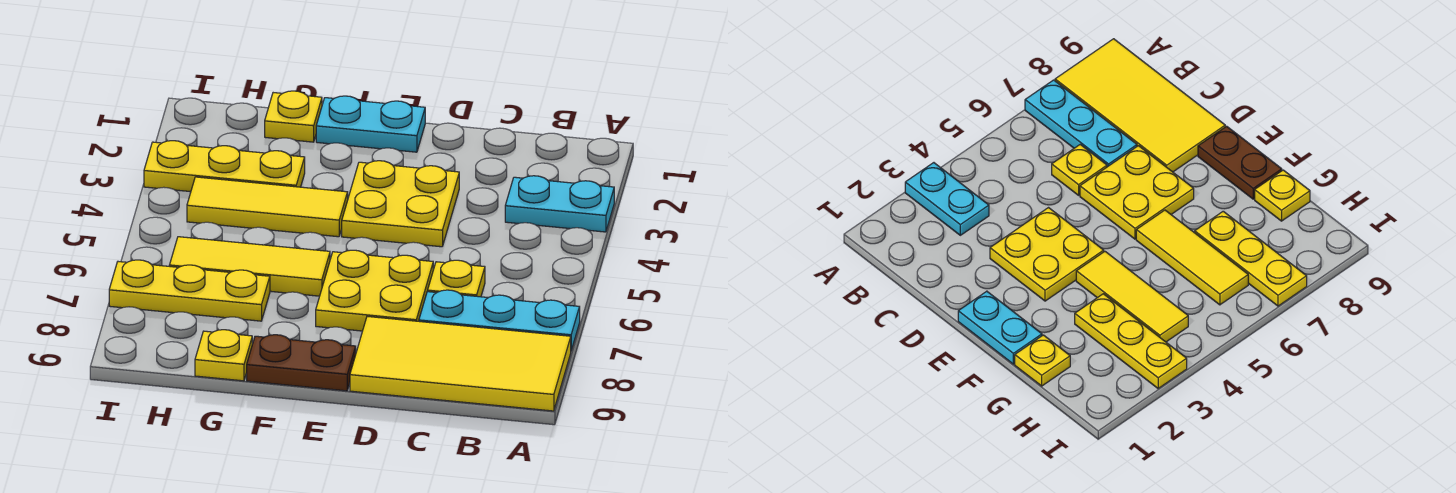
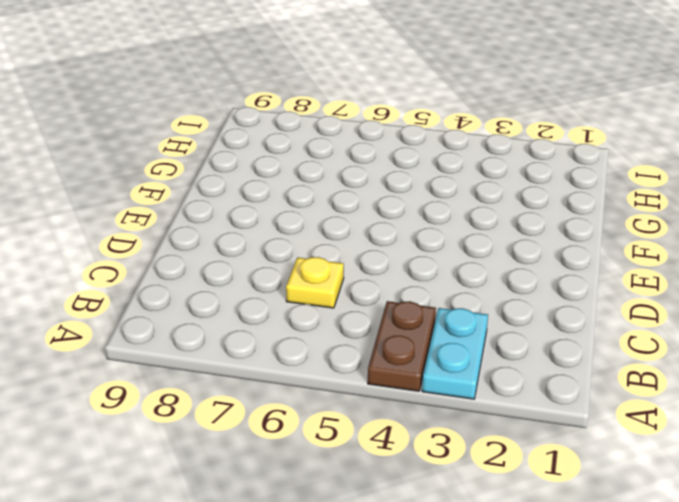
brown plate A4:B4 level 1 -> brown plate E9:F9 level 1
none -> cyan plate A7:C7 level 1
none -> yellow tile A8:D9 level 1
none -> yellow plate D3:E4 level 1

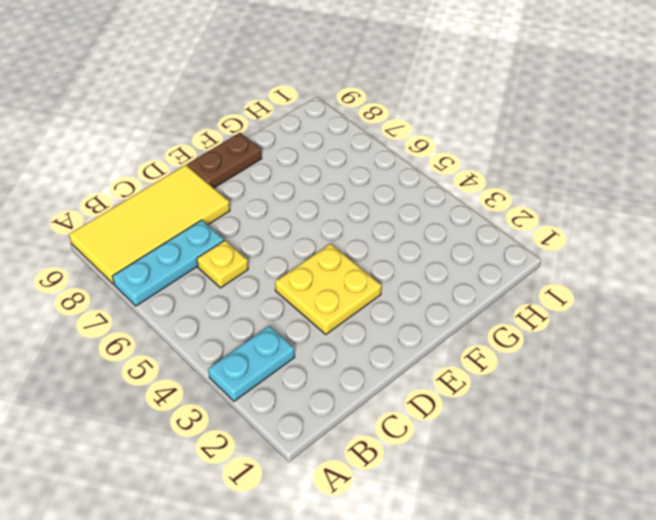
none -> yellow plate D6:E7 level 1
none -> cyan plate E1:F1 level 1
none -> yellow tile F4:H4 level 1

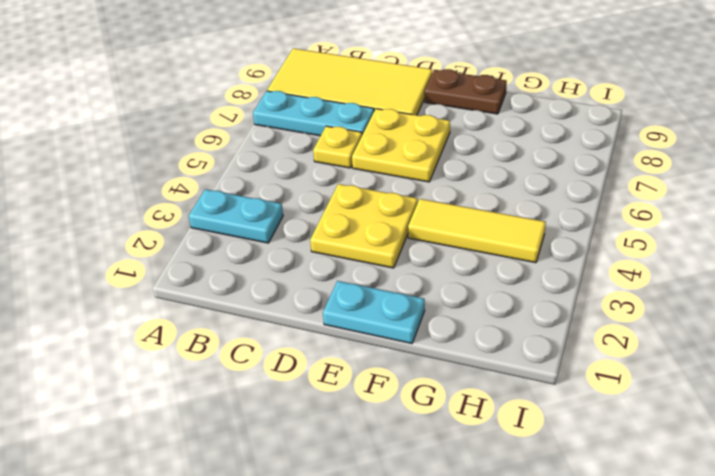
none -> yellow tile F6:H6 level 1
none -> yellow plate G1 level 1
none -> yellow plate G3:I3 level 1

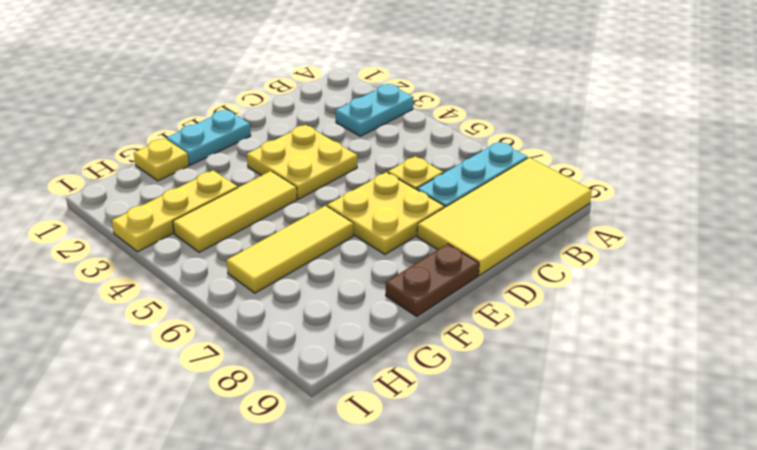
none -> yellow plate G7:I7 level 1
none -> yellow plate G9 level 1

